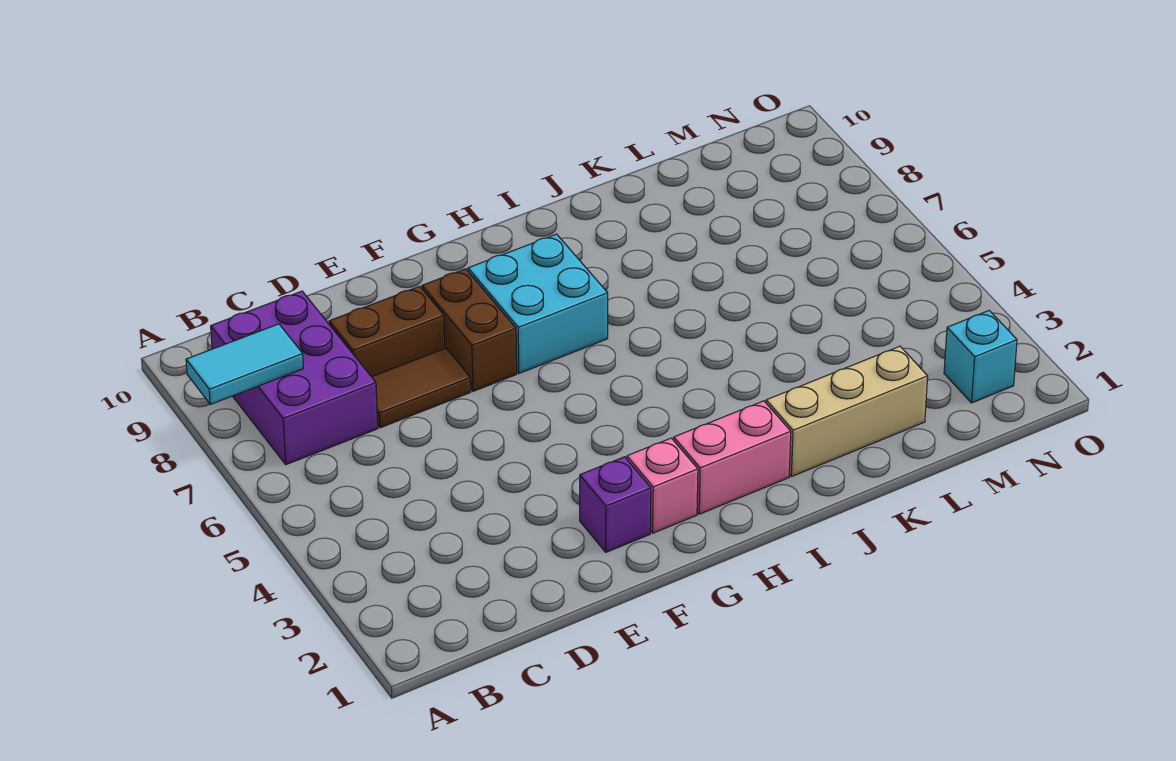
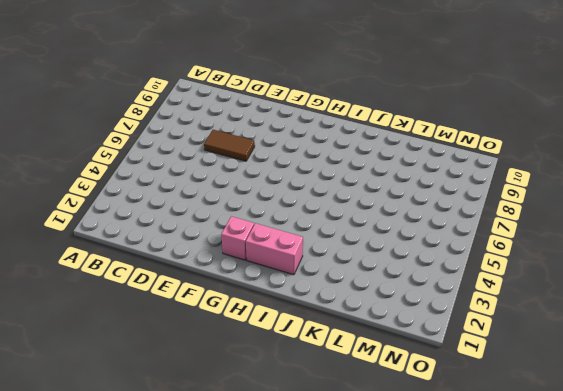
none -> purple brick B7:C9 level 1
none -> brown brick D8:E8 level 1

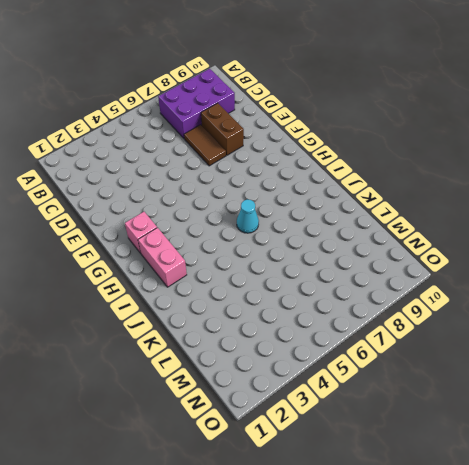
cyan cone I6 level 1 -> none
none -> purple brick F2 level 1
none -> brown brick F7:F8 level 1

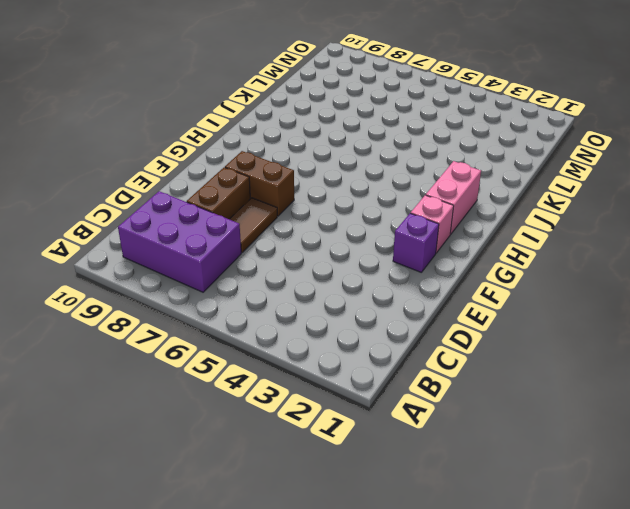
none -> cyan brick G7:H8 level 1
none -> tan brick J2:L2 level 1

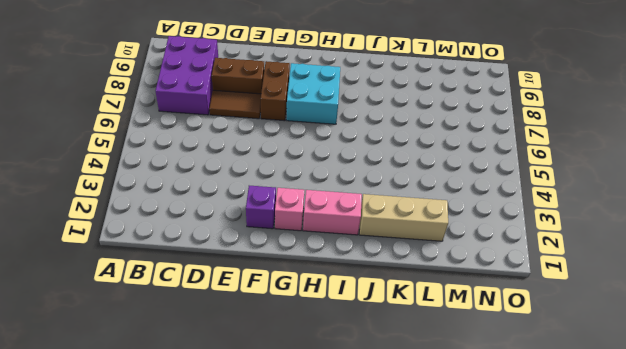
none -> cyan brick N2 level 1
none -> cyan tile A8:B8 level 2

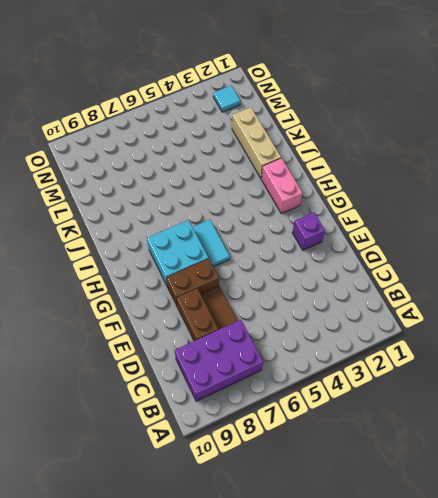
cyan tile G6:H6 level 1 -> cyan tile A8:B8 level 2
cyan tile N2 level 1 -> cyan brick N2 level 1
none -> pink brick G2 level 1

